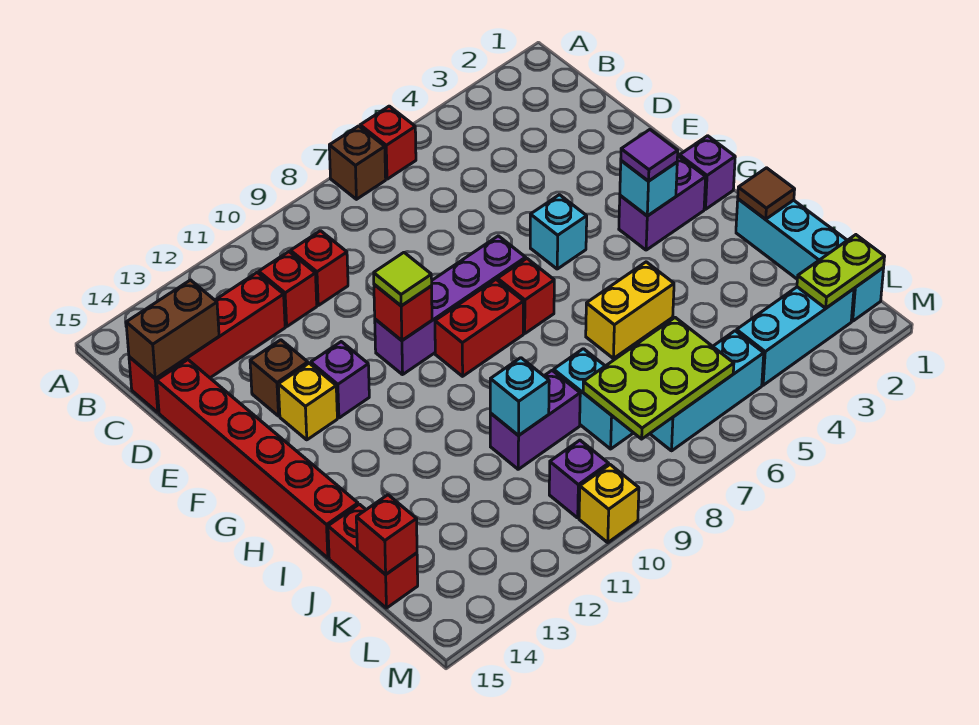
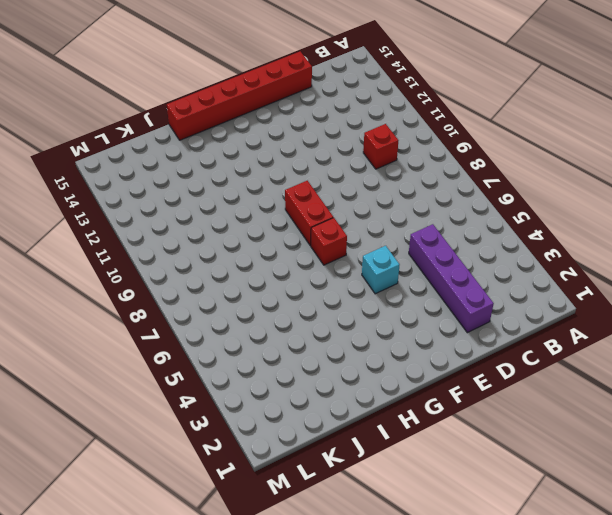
purple brick D2:D5 level 1 -> purple brick F7:F10 level 1
none -> red brick A6 level 1
none -> brown brick A7 level 1
none -> red brick C11 level 1
none -> red brick C12:C15 level 1

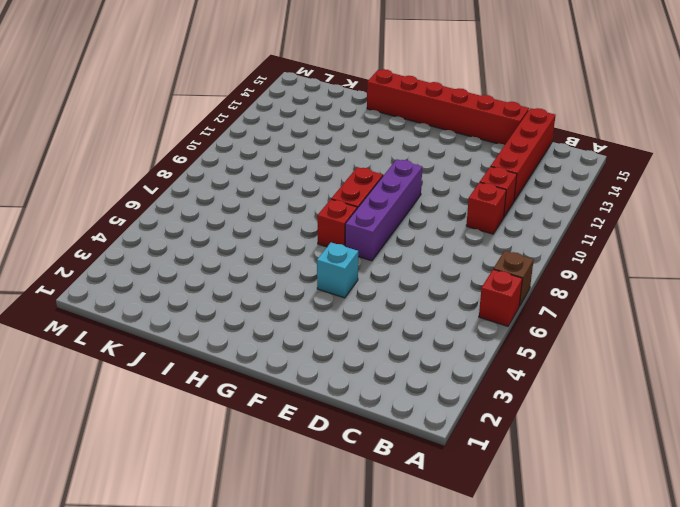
none -> brown brick E13 level 1
none -> purple brick F12 level 1
none -> yellow brick F13 level 1
none -> purple brick G1 level 1

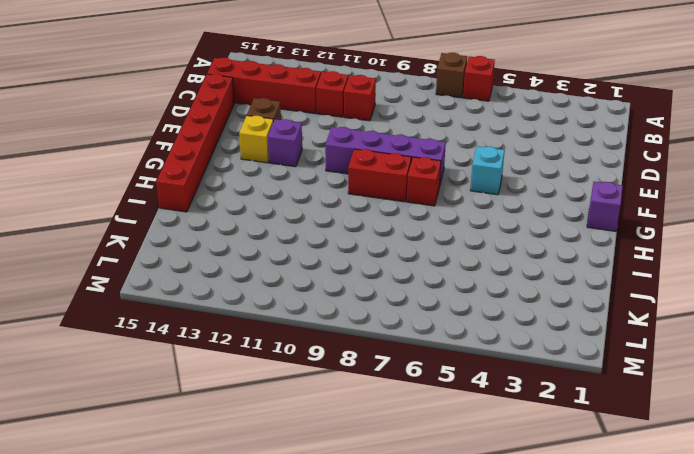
none -> purple brick G2:G3 level 1
none -> cyan brick I1:L1 level 1
none -> yellow brick I5:I6 level 1
none -> cyan brick J8:K8 level 1

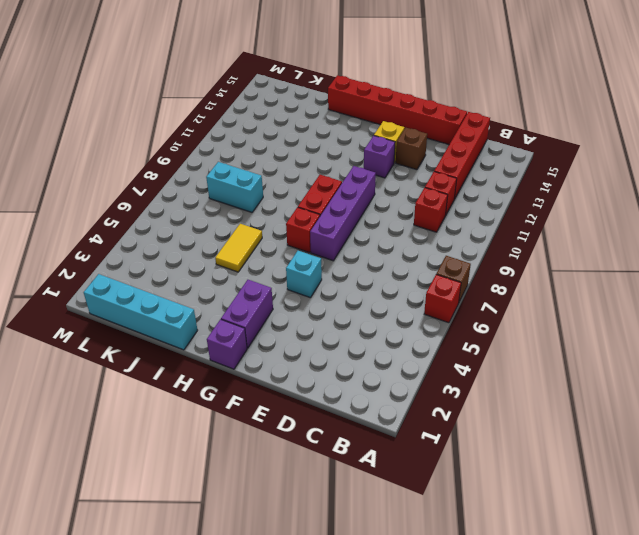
yellow tile I5:I6 level 1 -> yellow brick I5:I6 level 1
none -> purple brick J9:J10 level 1
none -> red brick J15:K15 level 1
none -> cyan brick L2:L4 level 1
none -> cyan brick L5:L7 level 1

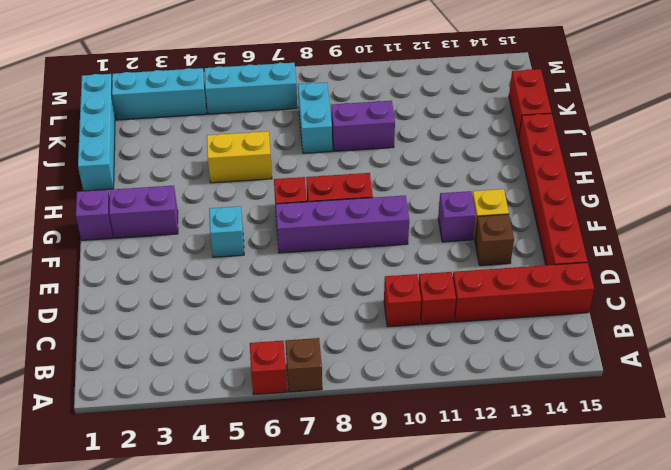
none -> purple brick L10 level 1
none -> yellow brick M10 level 1
none -> brown brick C14:C15 level 2
none -> red brick F10 level 2

